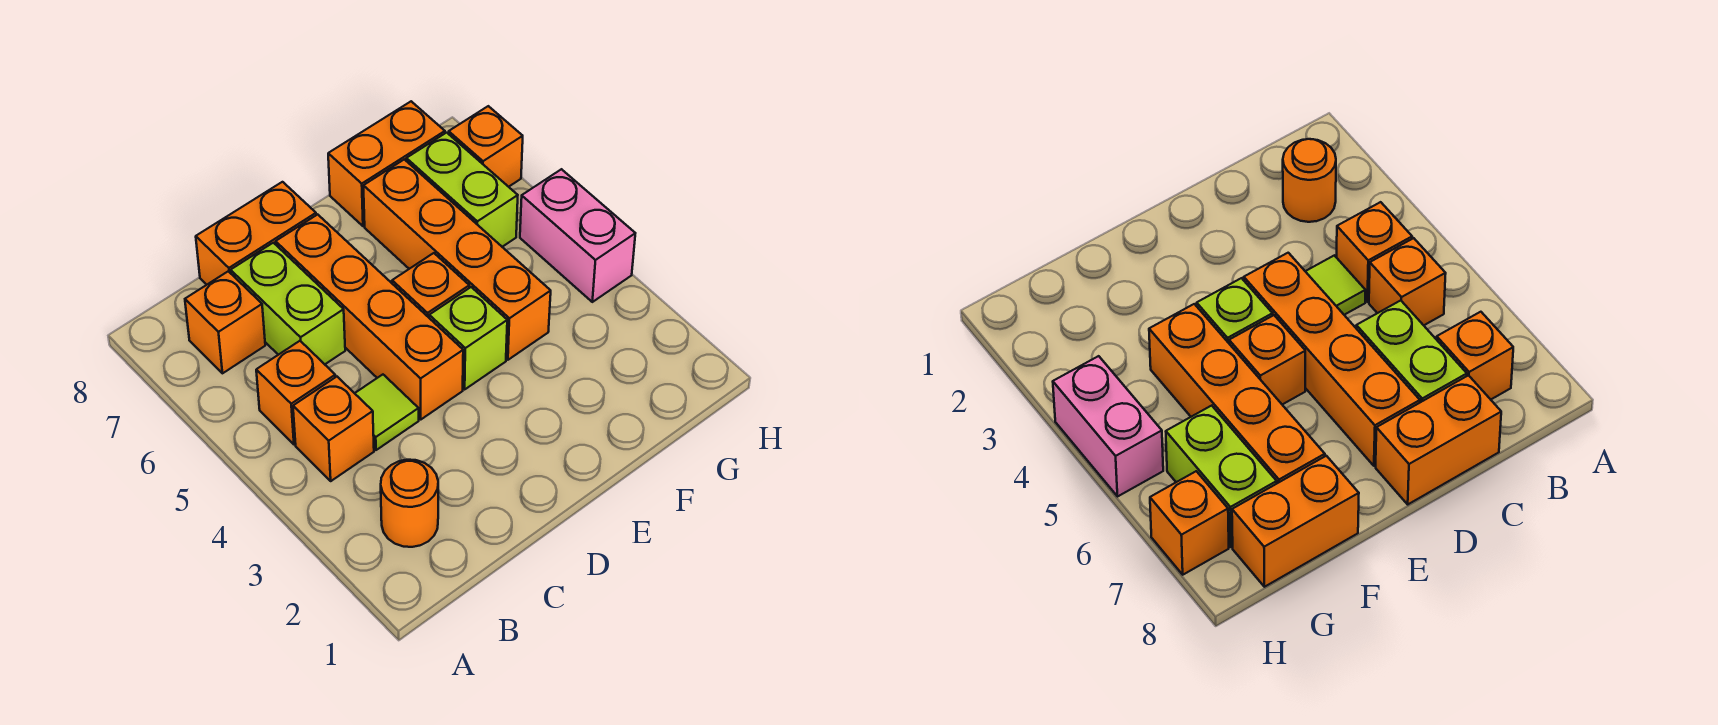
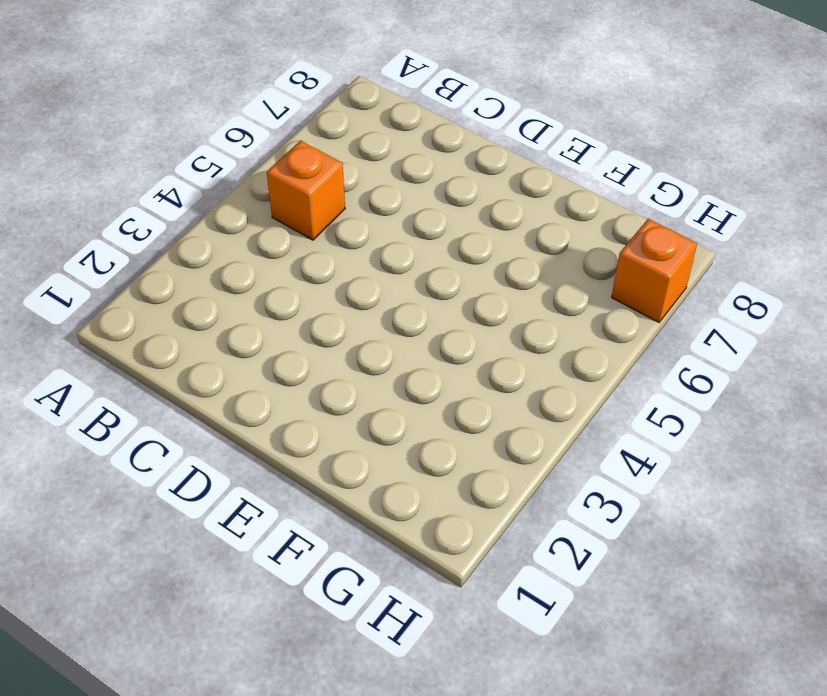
none -> orange round brick B2 level 1
none -> orange brick B4 level 1
none -> orange brick B7 level 1

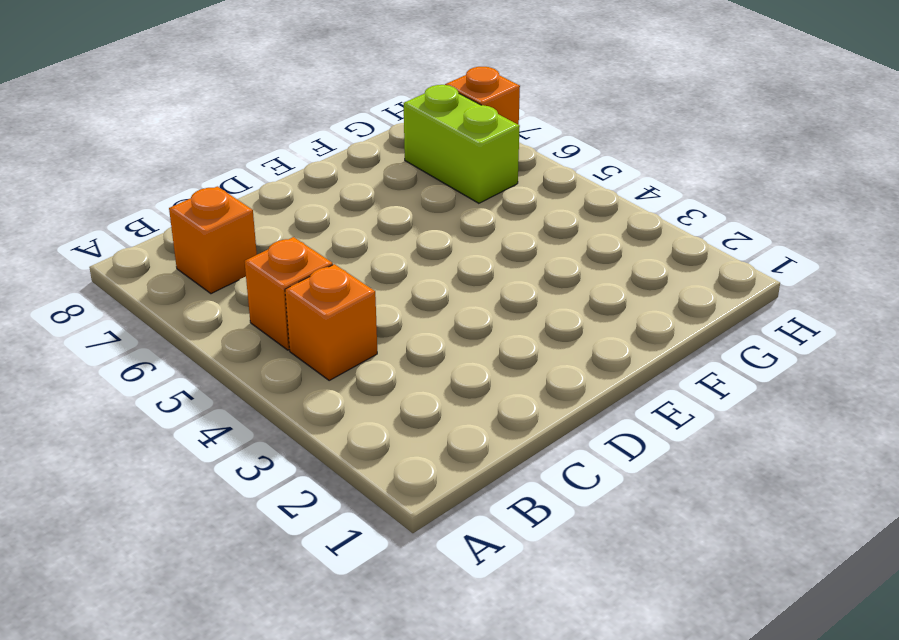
none -> orange round brick B2 level 1
none -> lime tile C4 level 1
none -> lime brick C6:C7 level 1

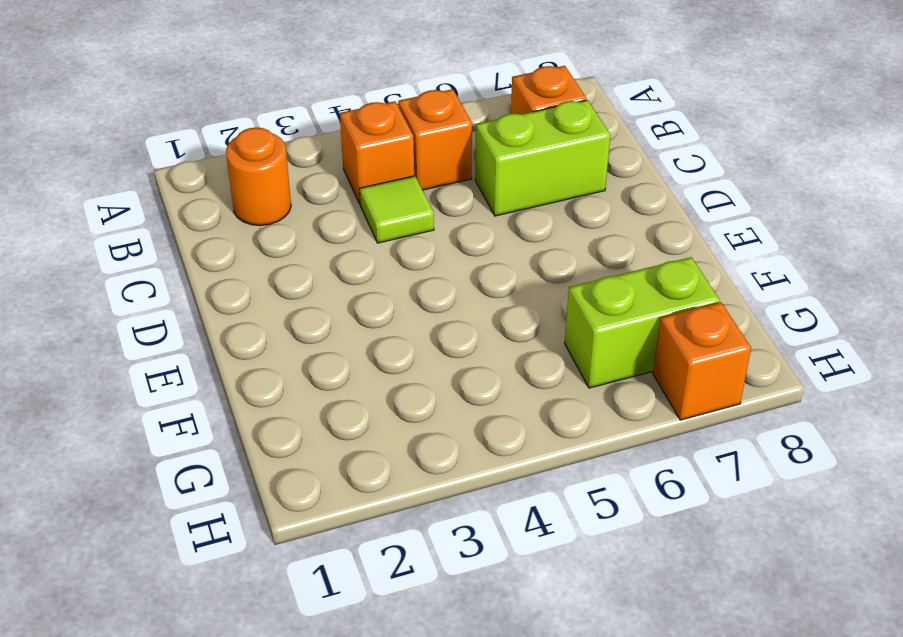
none -> orange brick C8:D8 level 1
none -> orange brick D4:D7 level 1
none -> lime brick E4 level 1

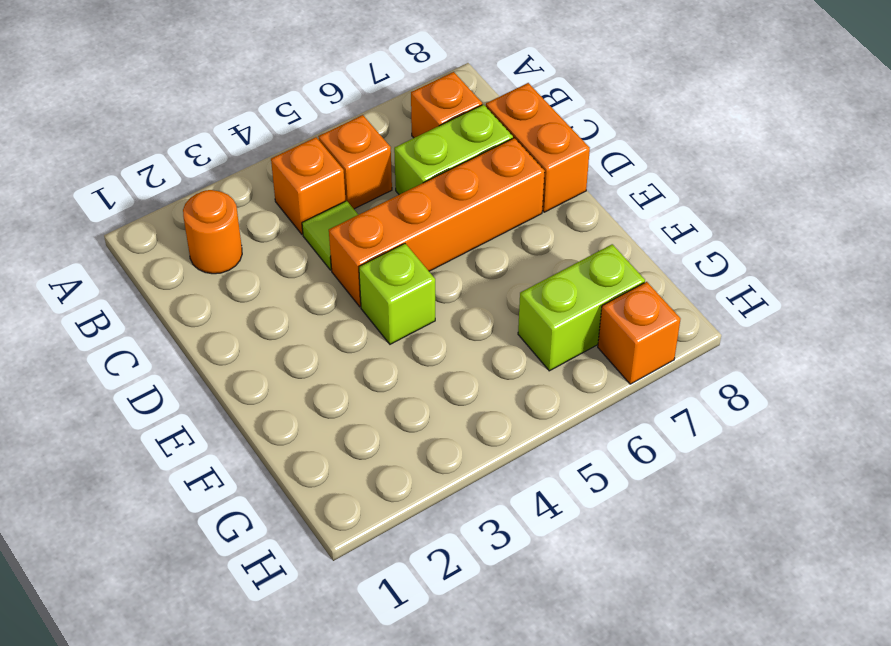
none -> orange brick E5 level 1
none -> orange brick F4:F7 level 1
none -> orange brick F8:G8 level 1

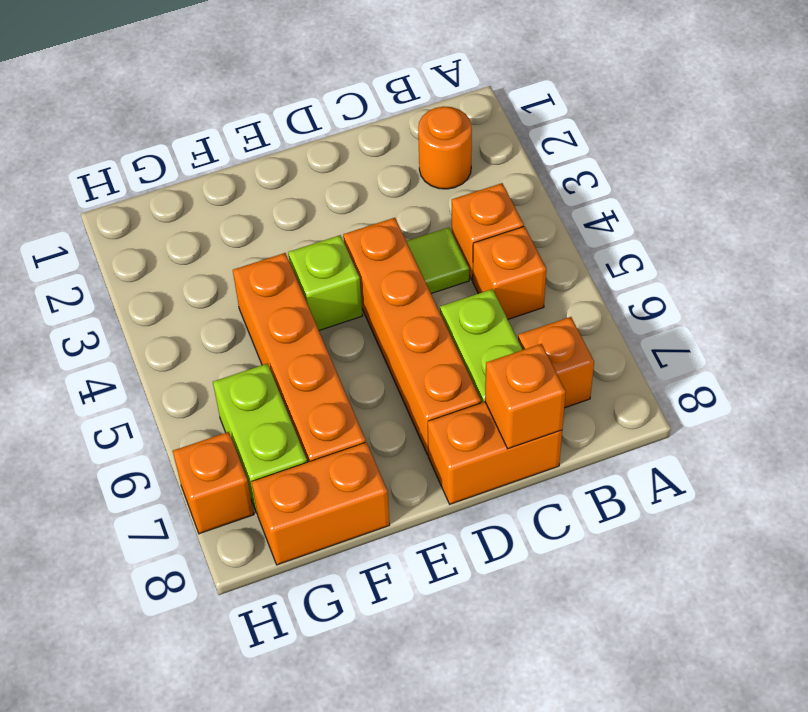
orange brick C8 level 2 -> orange brick E5 level 1
none -> pink brick H4:H5 level 1

